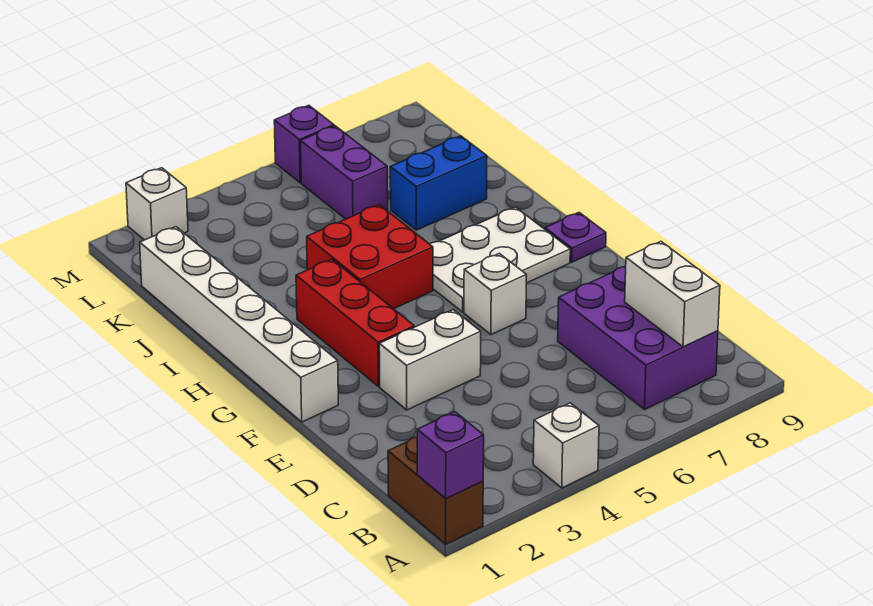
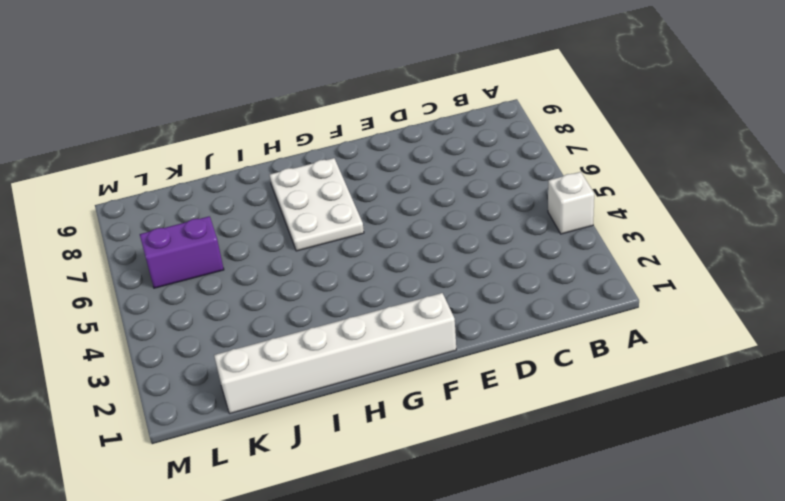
none -> brown brick A1:B1 level 1
none -> purple brick B7:D8 level 1
none -> white brick E3:E4 level 1

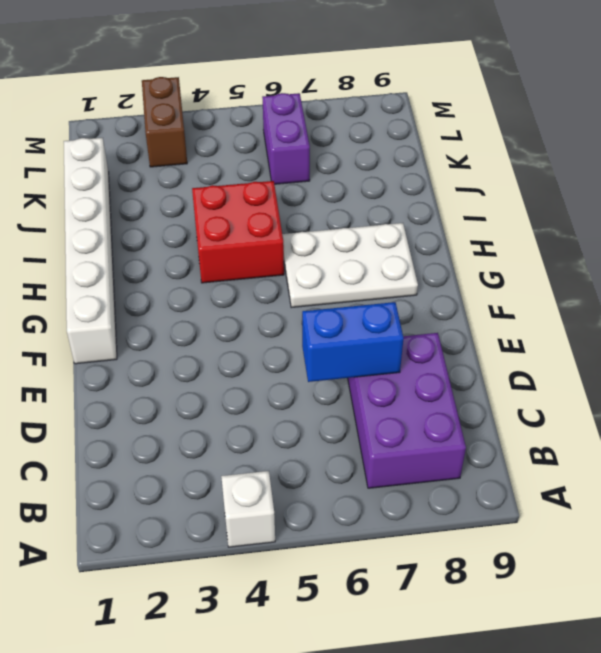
blue brick D6:D7 level 2 -> blue brick J7:J8 level 1
brown brick L3:M3 level 1 -> brown brick A1:B1 level 1
none -> white brick E3:E4 level 1
none -> red brick F3:H3 level 1
none -> white brick F6 level 1

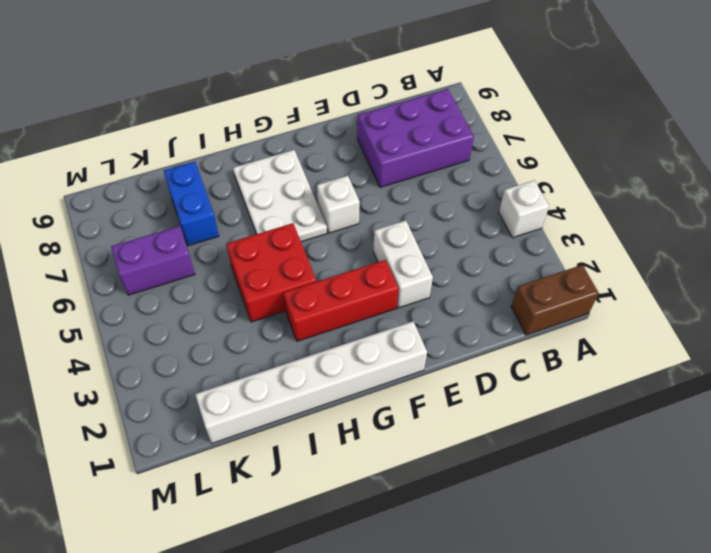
none -> purple plate G9 level 1
none -> white brick M2 level 1
none -> purple brick M6 level 1

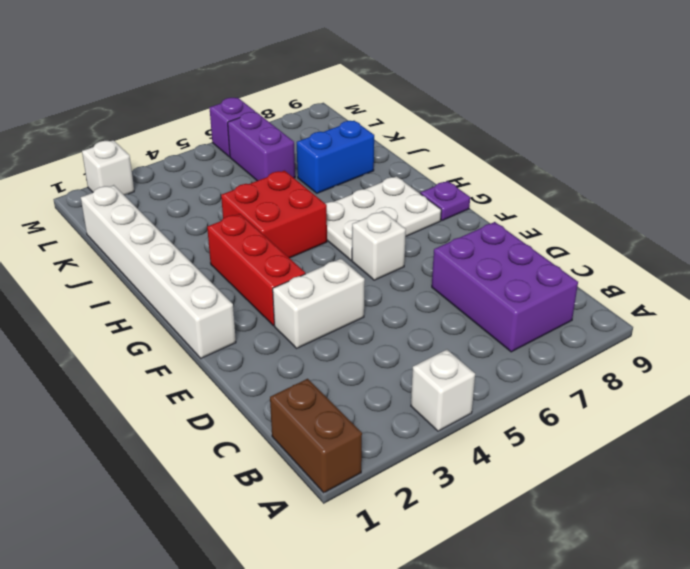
none -> purple brick A1 level 2
none -> white brick B8:C8 level 2

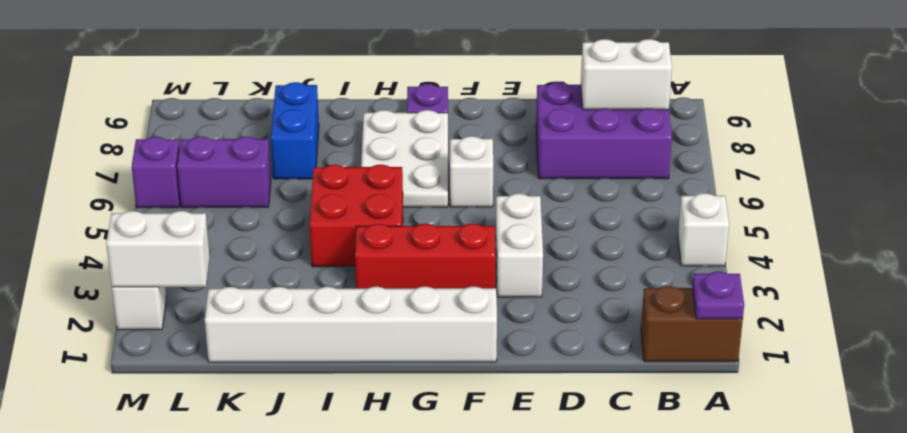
purple plate A1 level 2 -> purple brick A1 level 2
white brick L2:M2 level 2 -> none

